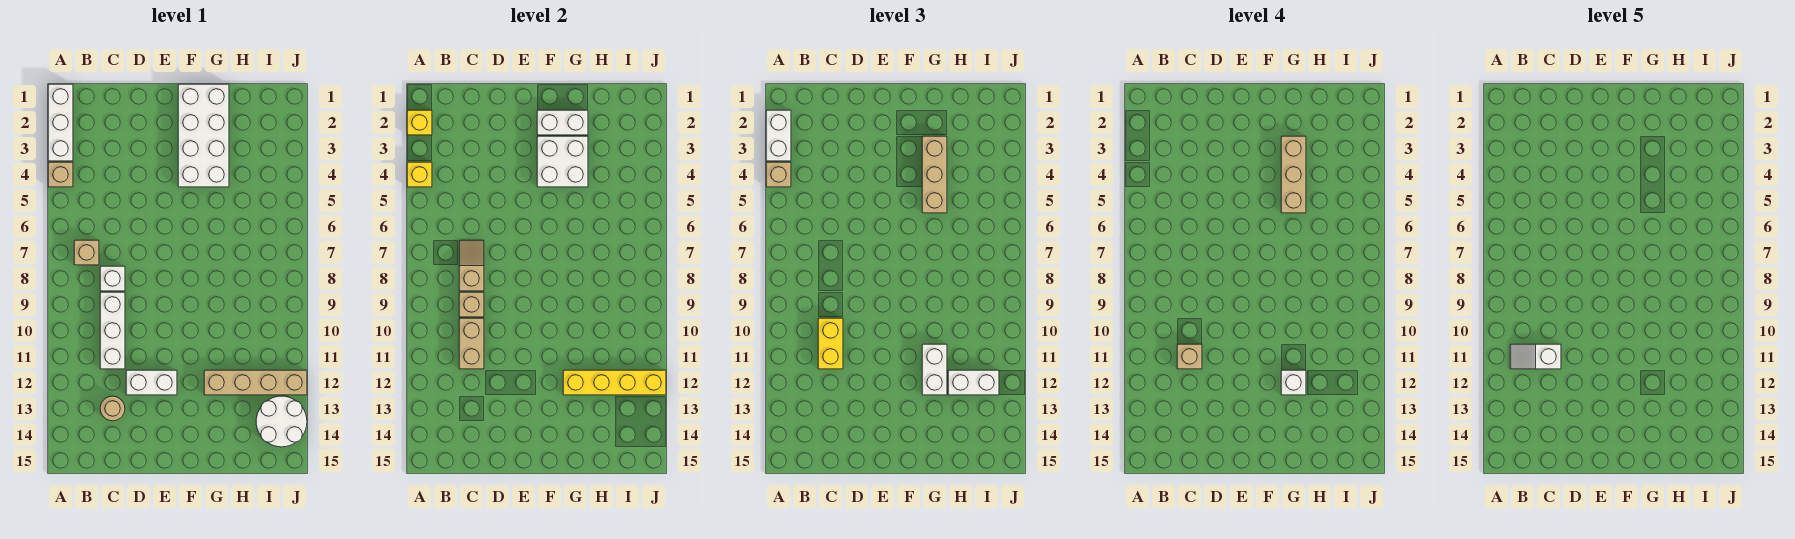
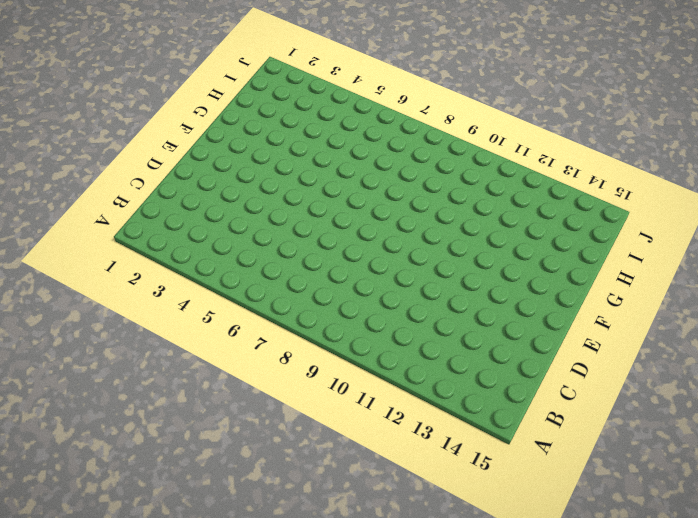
none -> white brick A1:A3 level 1
none -> tan brick A4 level 1
none -> tan brick B7 level 1

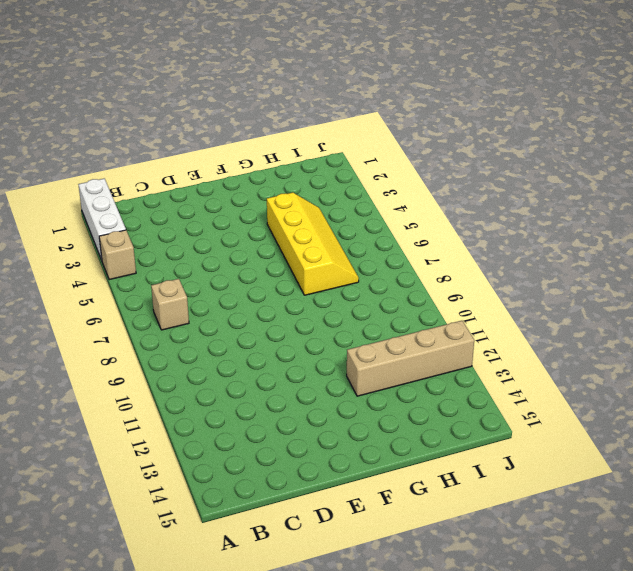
yellow slope G4:H7 level 1 top G -> white brick F1:G4 level 1
none -> white brick C8 level 1
none -> white brick C9:C11 level 1
none -> tan round brick C13 level 1

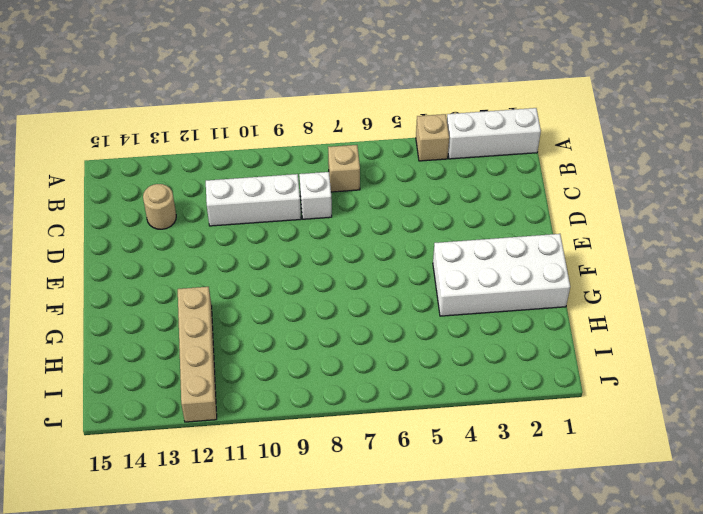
none -> white brick D12:E12 level 1
none -> white round brick I13:J14 level 1
none -> yellow brick A2 level 2

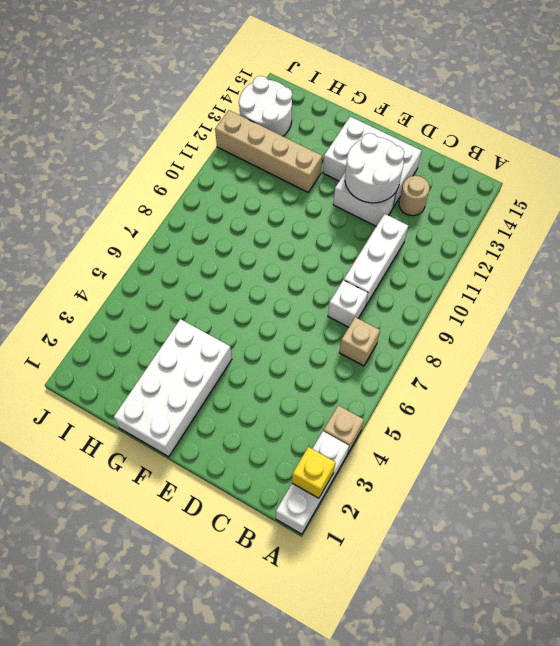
white round brick D12:E13 level 2 -> none
white brick D13:F14 level 1 -> none
none -> yellow brick A4 level 2
none -> tan slope C7:C8 level 2 top 8
none -> tan brick C9 level 2

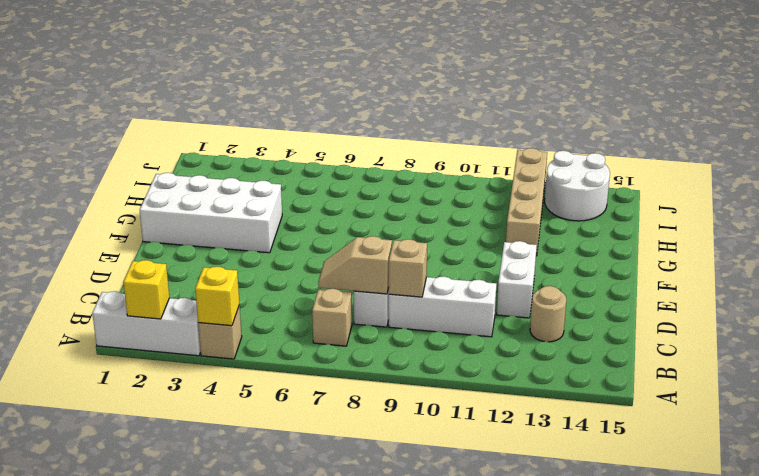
none -> tan brick C10:C11 level 2
none -> white brick F2:G2 level 2
none -> white brick F3:G4 level 2

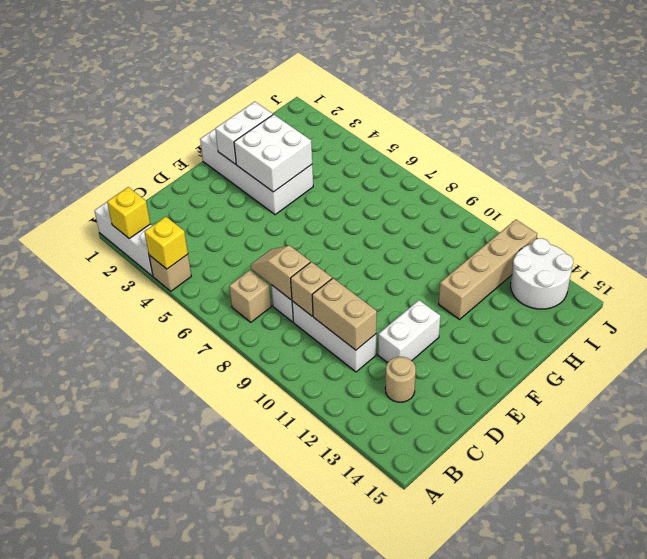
none -> yellow brick G12:J12 level 2
none -> white brick A2:A3 level 3
none -> tan brick A4 level 3

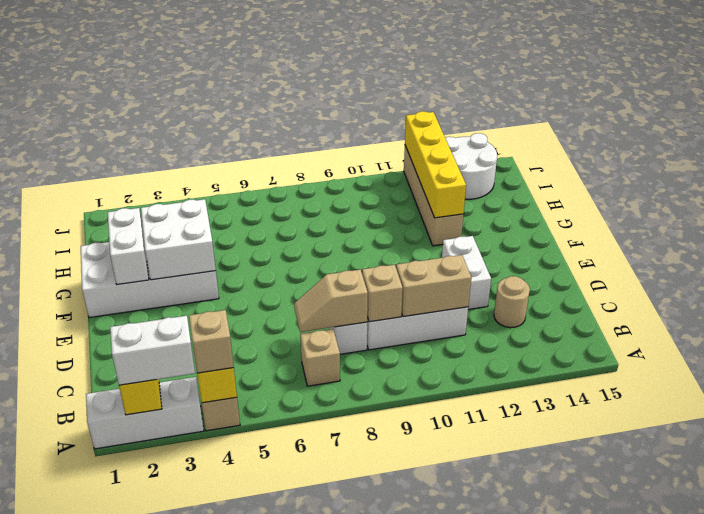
none -> yellow brick C10:C11 level 3
none -> tan brick G3:G5 level 3
none -> white brick G11:G12 level 3

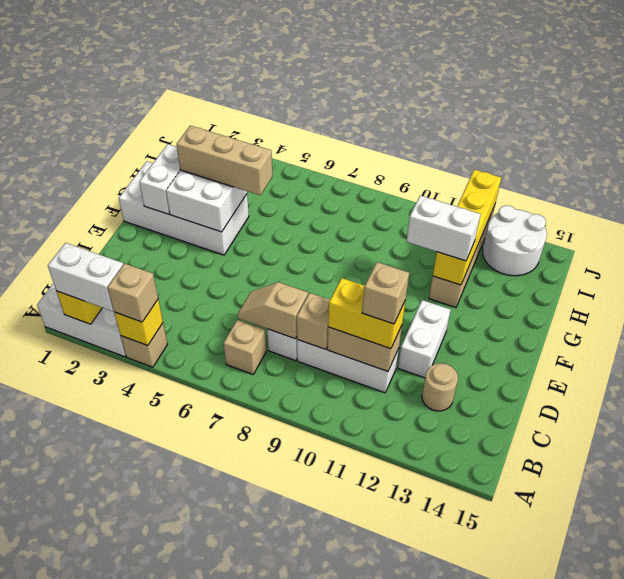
none -> white brick H12:I12 level 3
none -> tan brick G3:G5 level 4
none -> white brick G12 level 4

